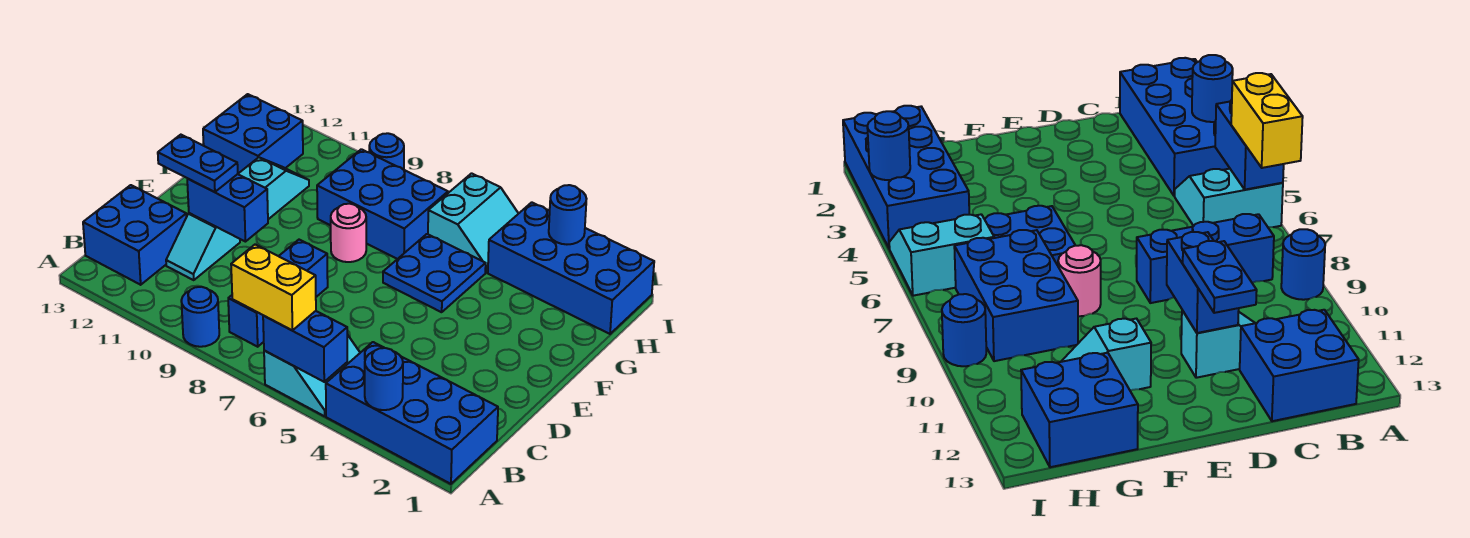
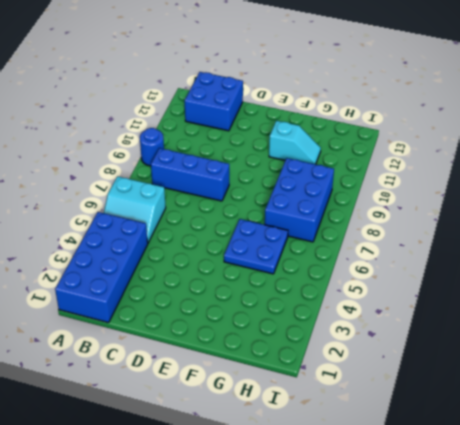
none -> cyan slope C11:D11 level 1 top D
none -> pink round brick F8 level 1
none -> blue brick G12:H13 level 1

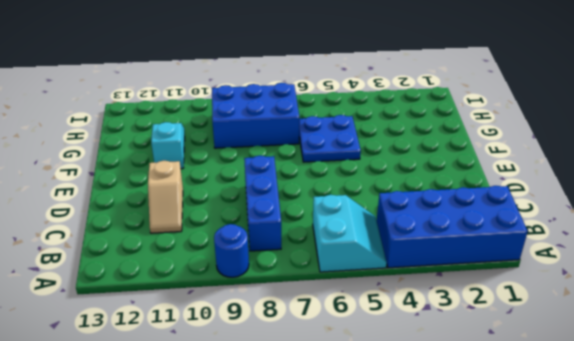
tan slope C11:D11 level 1 top D -> cyan slope C11:D11 level 1 top D
none -> blue brick B12:C13 level 1
none -> pink round brick F8 level 1
none -> blue brick G12:H13 level 1

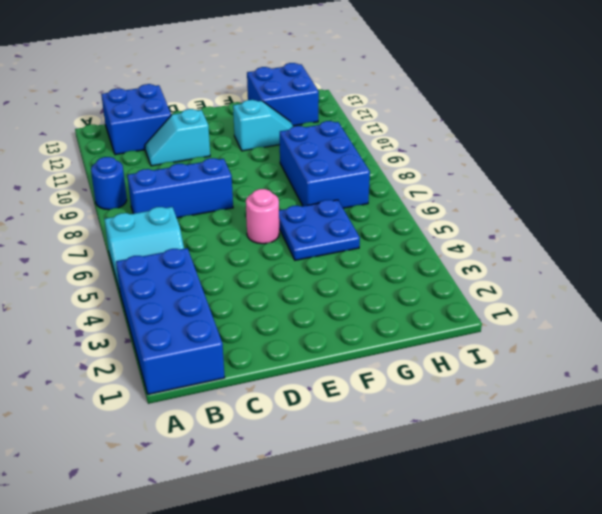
pink round brick E6 level 1 -> pink round brick F8 level 1
none -> blue brick H1:I4 level 1
none -> cyan slope H5:I6 level 1 top 6
none -> blue round brick I9 level 1

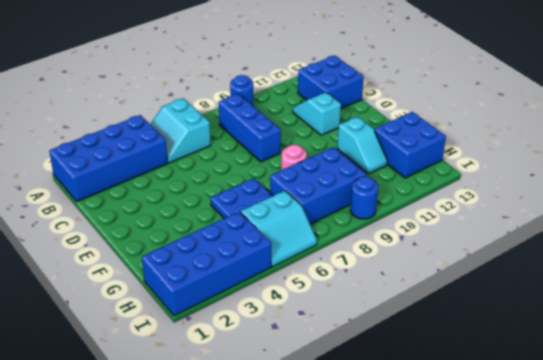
cyan slope H5:I6 level 1 top H -> cyan slope H5:I6 level 1 top 6
none -> blue round brick A3 level 2
none -> blue brick A5:A6 level 2
none -> blue brick D10:D11 level 2

